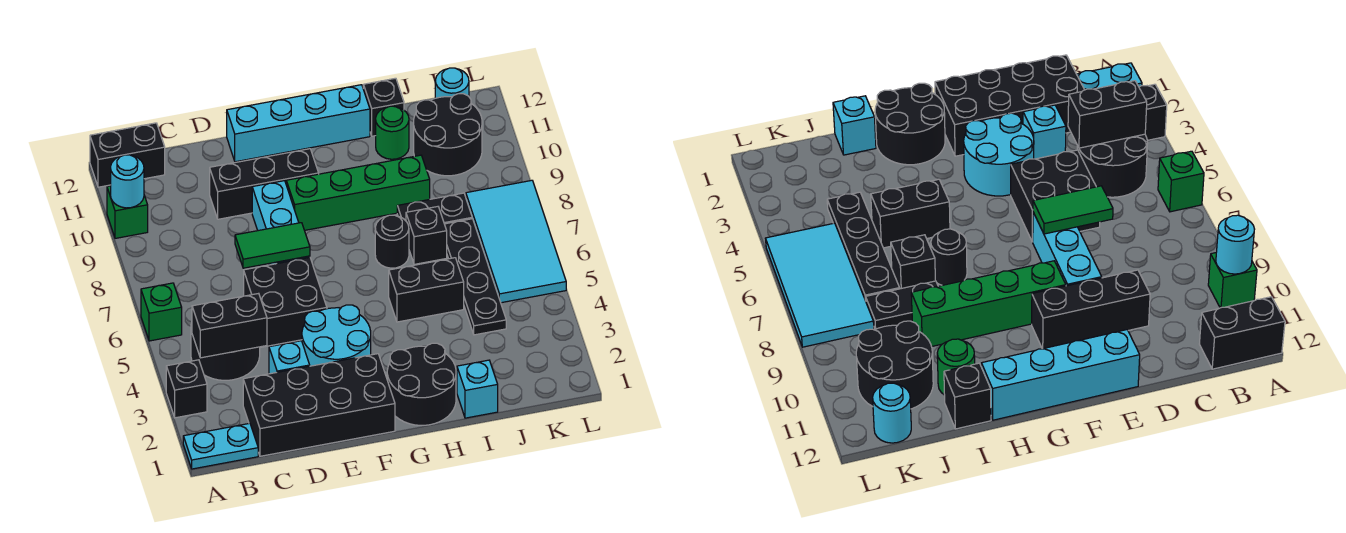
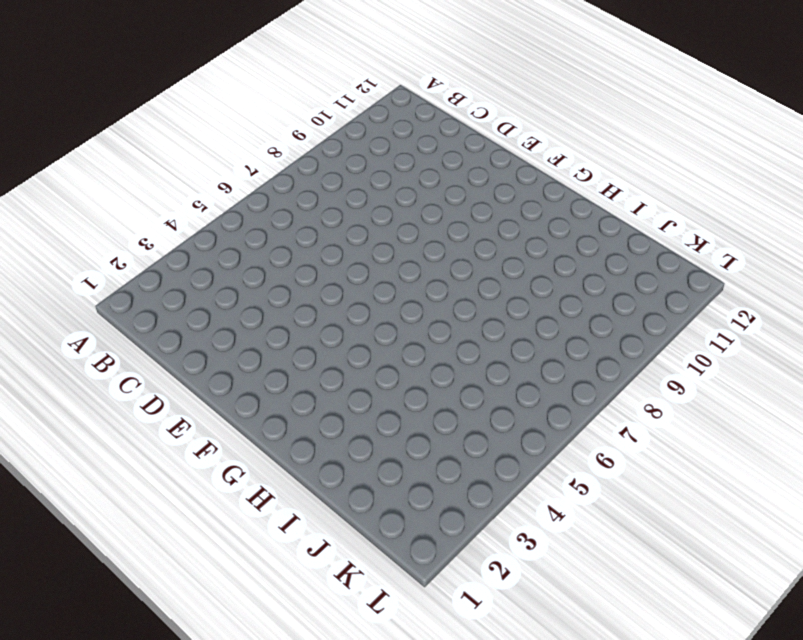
none -> cyan plate A1:B1 level 1
none -> black brick A3 level 1
none -> green brick A6 level 1

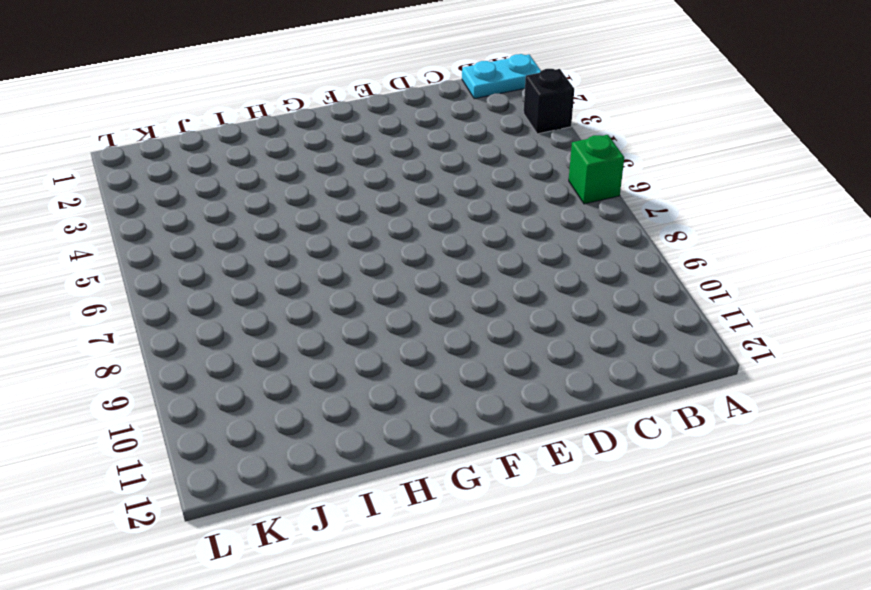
none -> green brick A10 level 1
none -> black brick A12:B12 level 1
none -> black round brick B4:C5 level 1

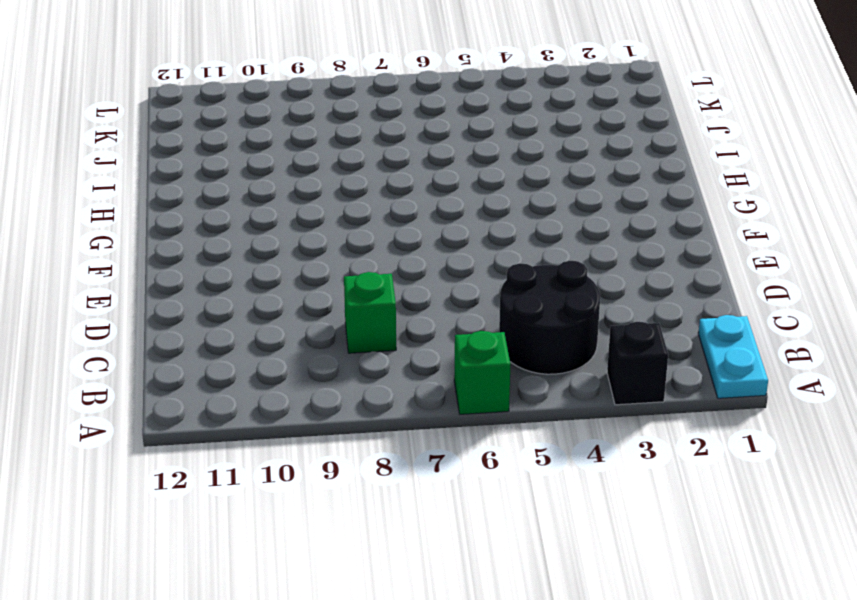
green brick C8 level 1 -> green brick A10 level 1
none -> black brick A12:B12 level 1
none -> black brick C1:F2 level 1
none -> cyan brick D3 level 1

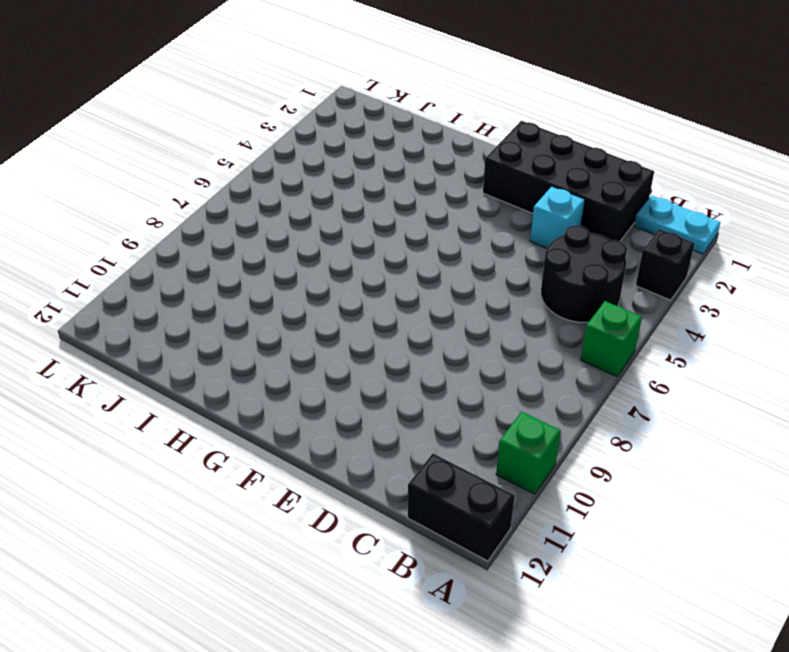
none -> black brick D5:E6 level 1
none -> black brick D10:F10 level 1
none -> cyan round brick E3:F4 level 1

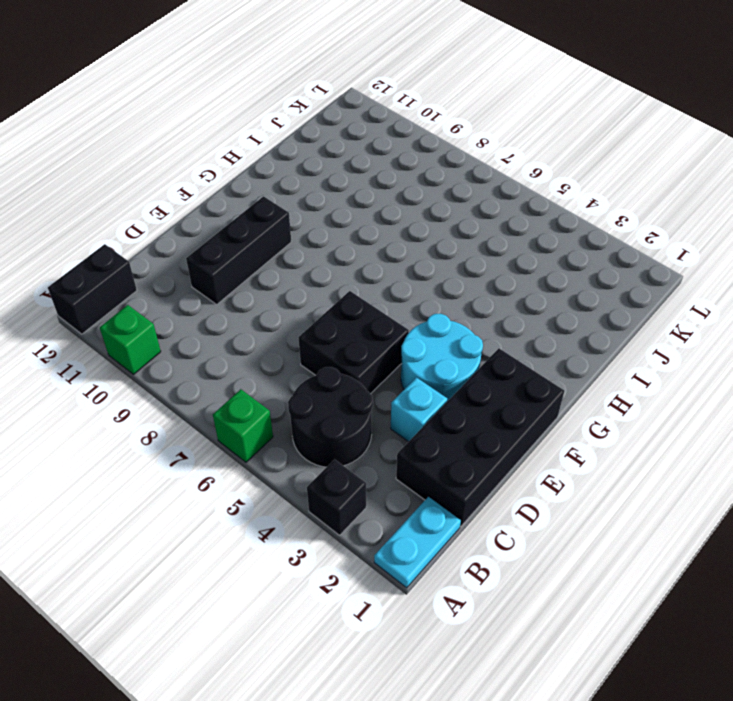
none -> cyan brick E7:E9 level 1
none -> cyan brick E12:H12 level 1
none -> green brick F9:I9 level 1

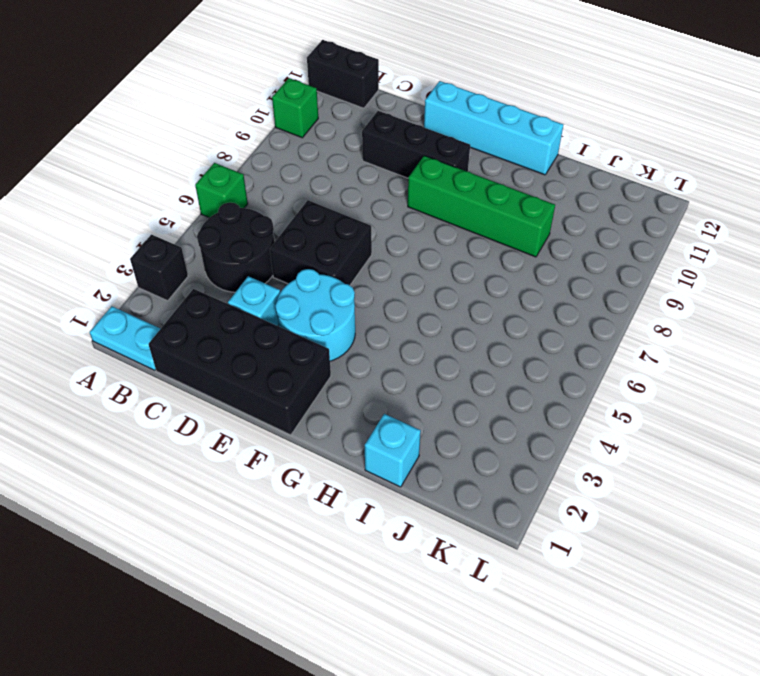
none -> cyan brick E7:E9 level 1
none -> black round brick G1:H2 level 1
none -> black brick H5:I5 level 1

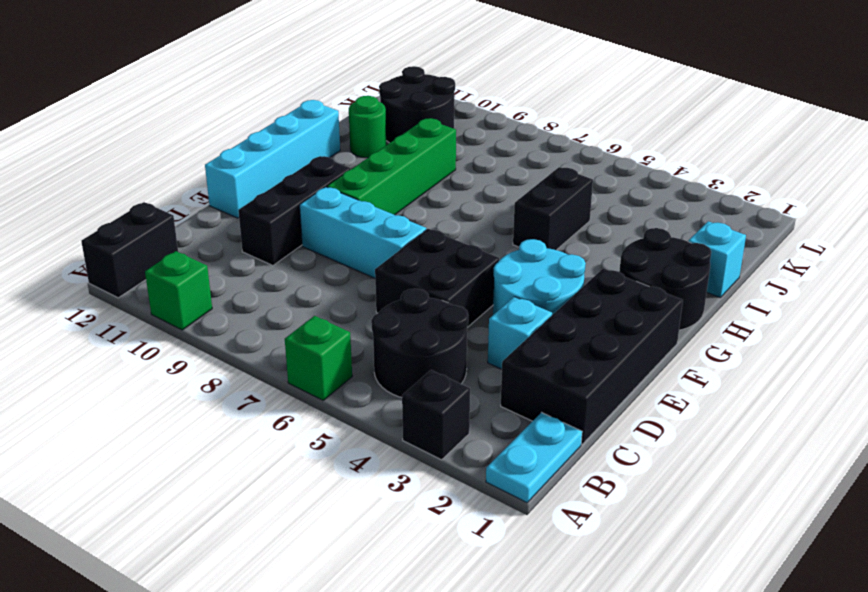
none -> black round brick H7 level 1
none -> black brick I7 level 1
none -> black plate I8:J8 level 1

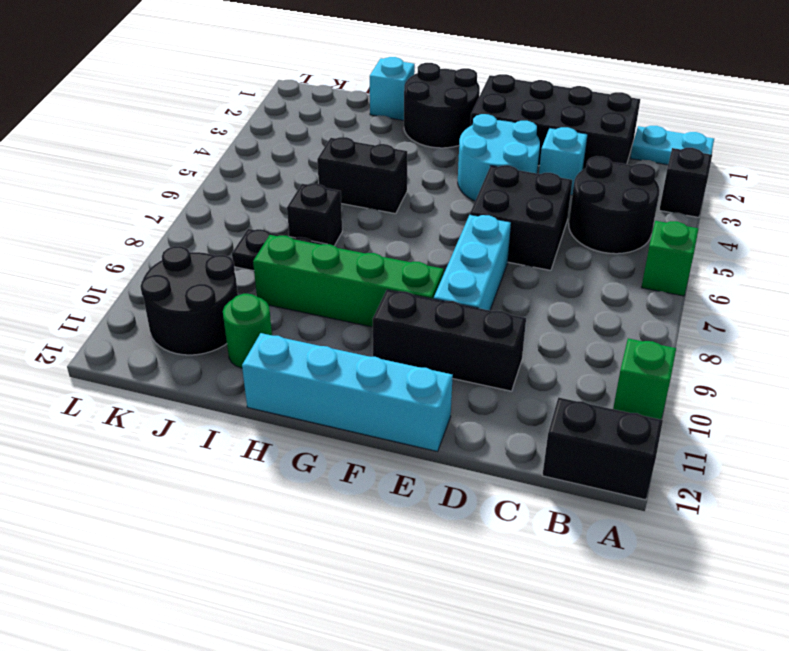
none -> black round brick H7 level 1
none -> black brick I12 level 1
none -> black plate J4:J7 level 1

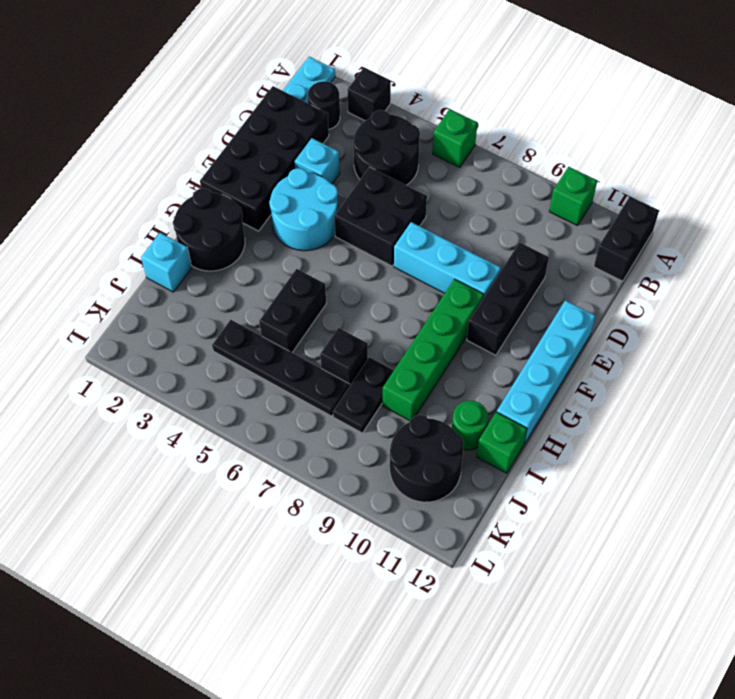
black round brick B2 level 1 -> black round brick H7 level 1
green brick I12 level 1 -> black brick I12 level 1
none -> cyan tile K5:L8 level 1
none -> cyan round brick K12 level 1
none -> cyan round brick A10 level 2

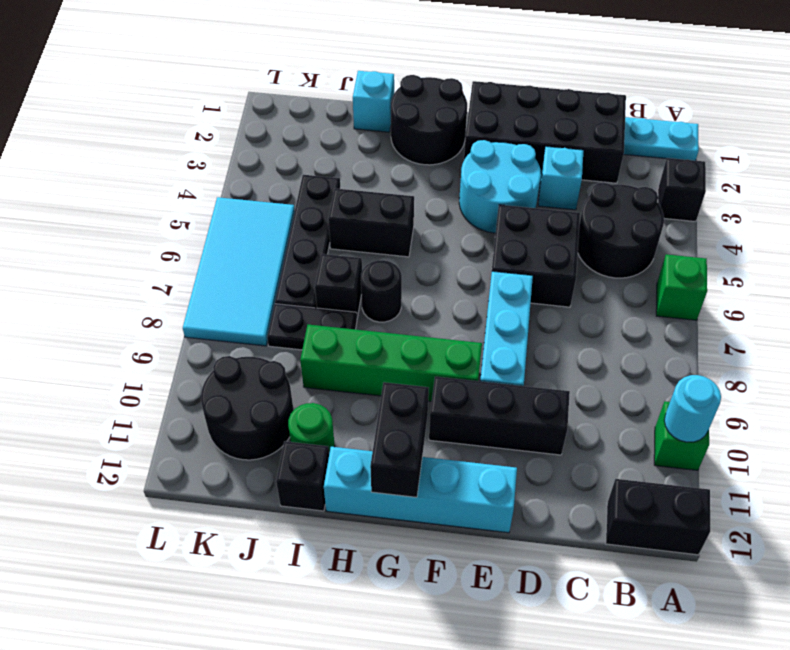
black brick G11:G12 level 2 -> black brick B4:C4 level 2
none -> cyan round brick K12 level 1
none -> green tile D7:E7 level 2

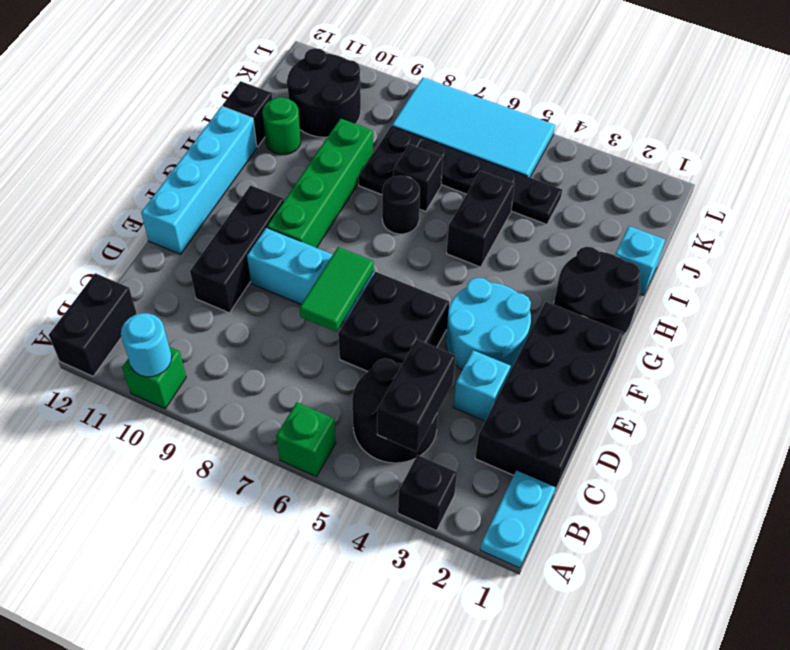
none -> cyan round brick K12 level 1

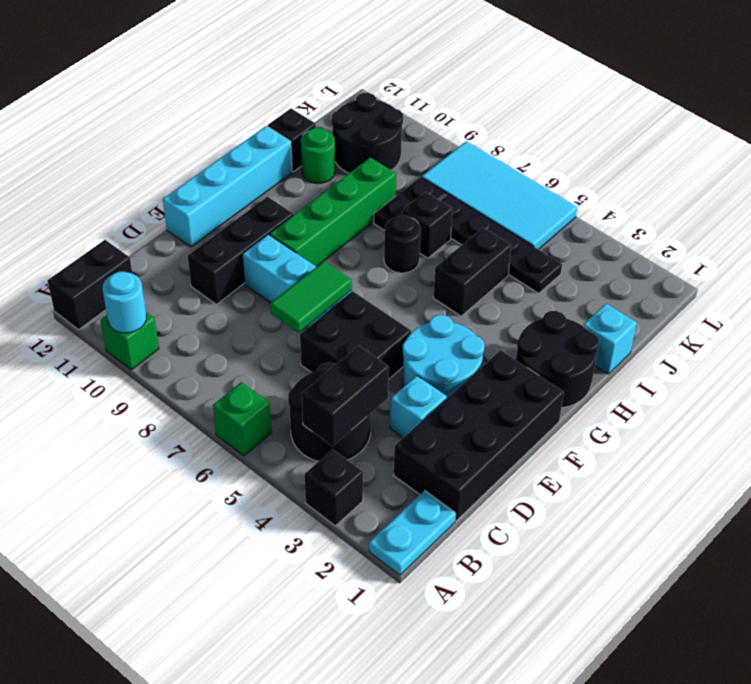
none -> cyan round brick K12 level 1

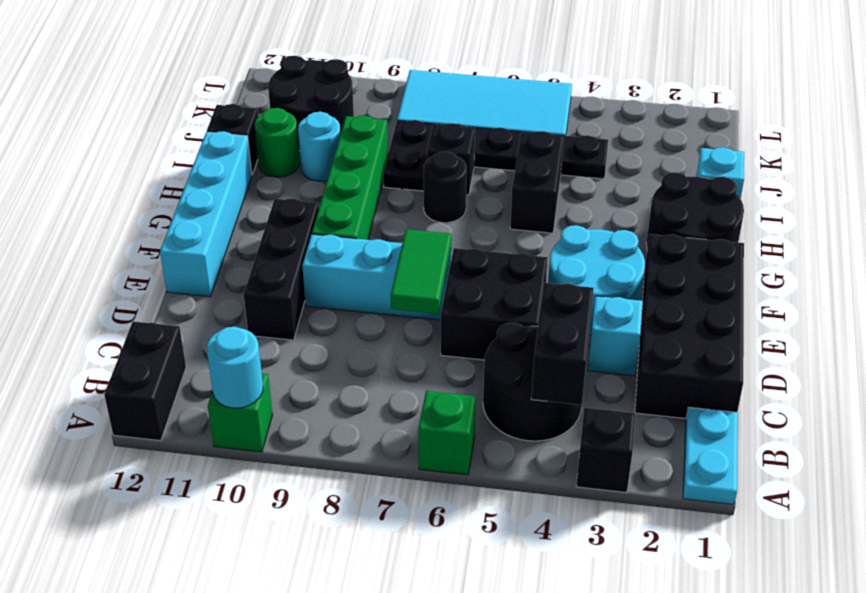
cyan round brick I10 level 1 -> cyan round brick K12 level 1

